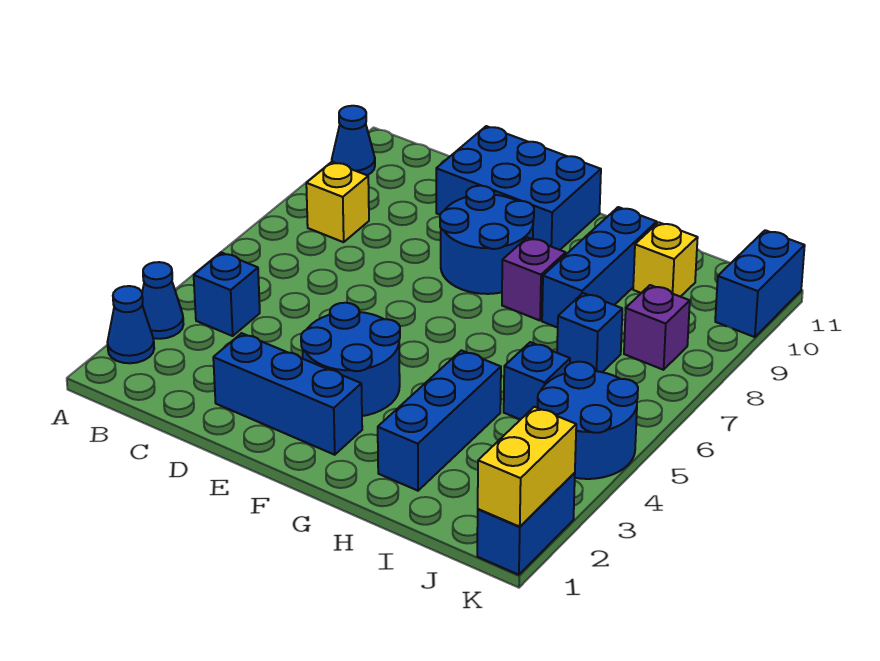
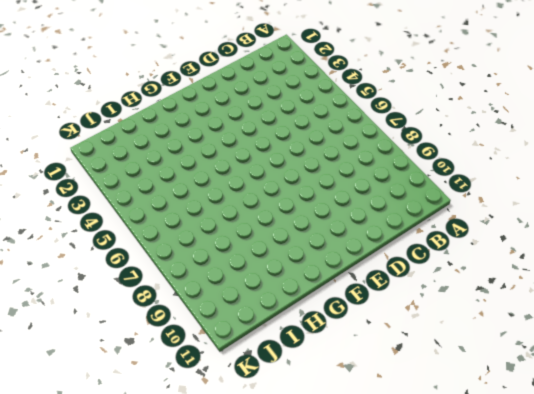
none -> blue cone A2 level 1
none -> blue cone A3 level 1
none -> blue cone A10 level 1

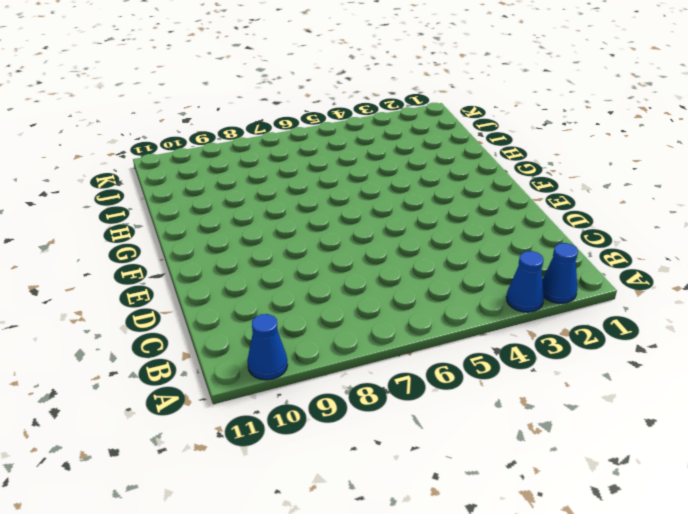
none -> blue brick B4 level 1
none -> yellow brick B8 level 1
none -> blue brick D2:F2 level 1

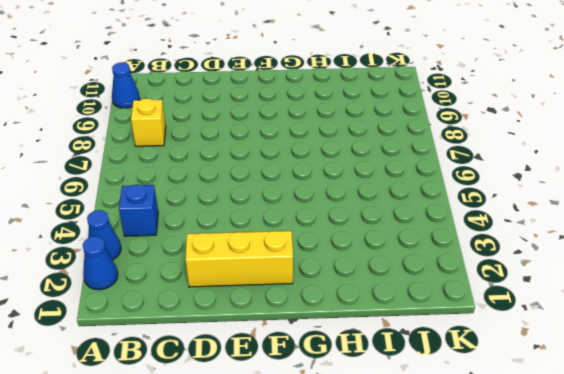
yellow brick D2:F2 level 1 -> blue brick D2:F2 level 1
none -> blue brick D10:F11 level 1
none -> blue round brick E3:F4 level 1
none -> blue round brick E8:F9 level 1

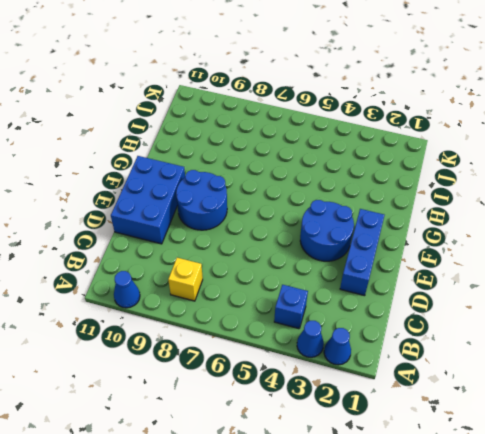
none -> purple brick G8 level 1
none -> blue brick H2:H4 level 1
none -> blue brick H8:H10 level 1

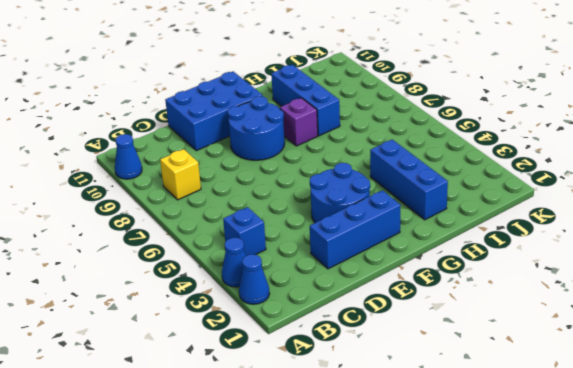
none -> blue brick I5 level 1
none -> blue brick I7 level 1
none -> yellow brick I10 level 1

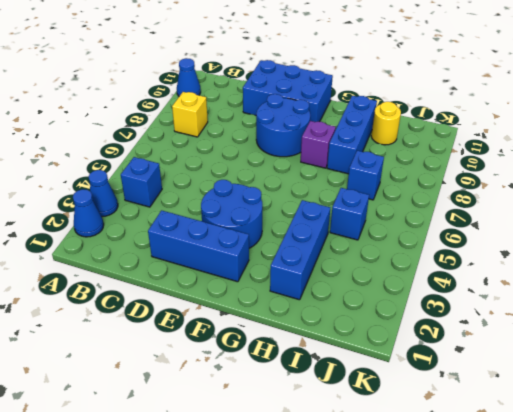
yellow round brick I10 level 1 -> yellow brick I10 level 1
none -> blue round brick J4:K5 level 1
none -> purple brick J8 level 1
none -> blue brick K1:K2 level 1

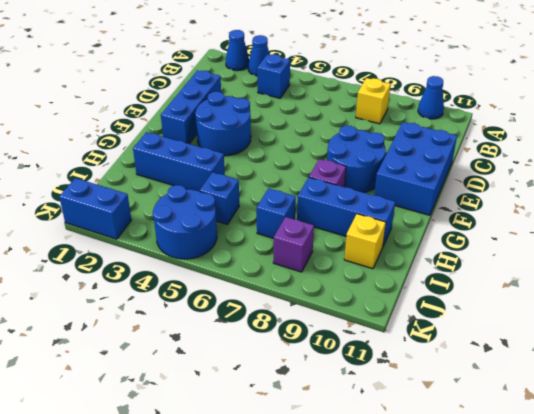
none -> blue brick K10:K11 level 1
none -> yellow brick K1:K2 level 2

